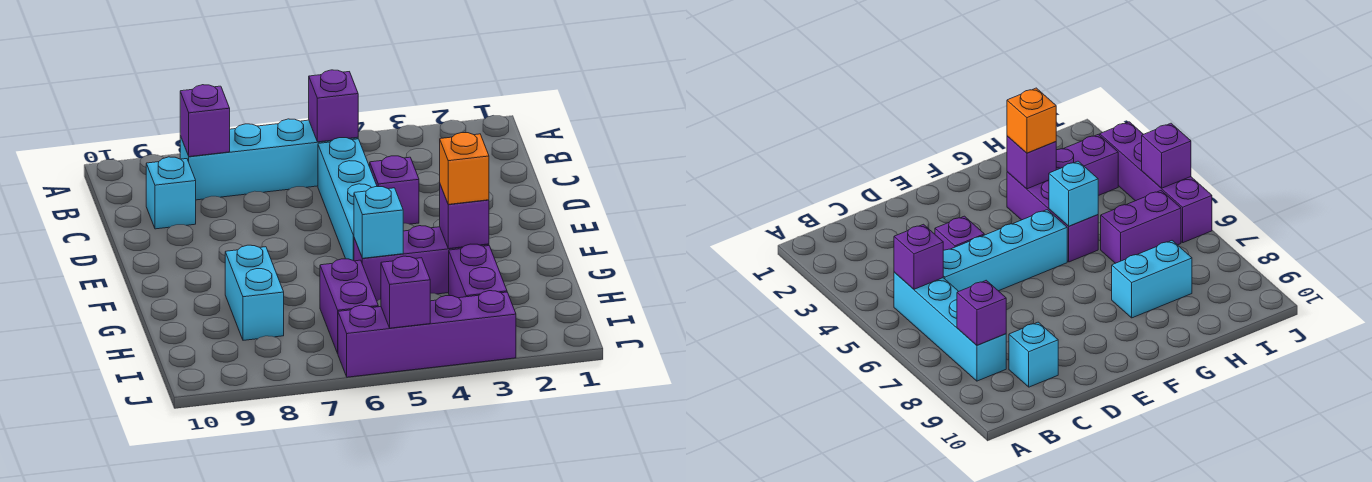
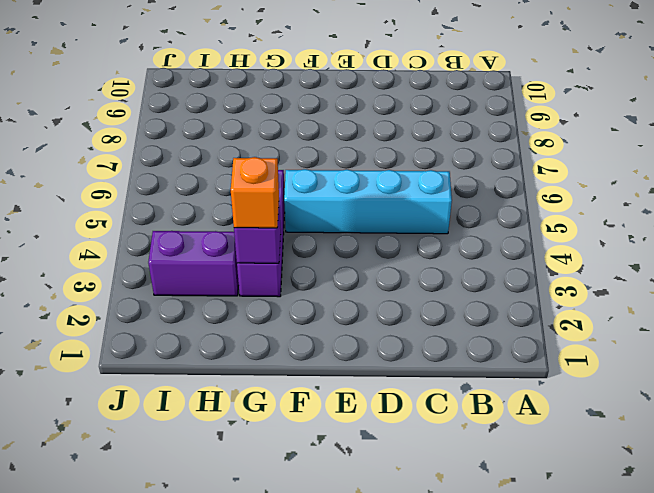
none -> cyan brick B5:B8 level 1
none -> cyan brick C9 level 1
none -> purple brick D4 level 1

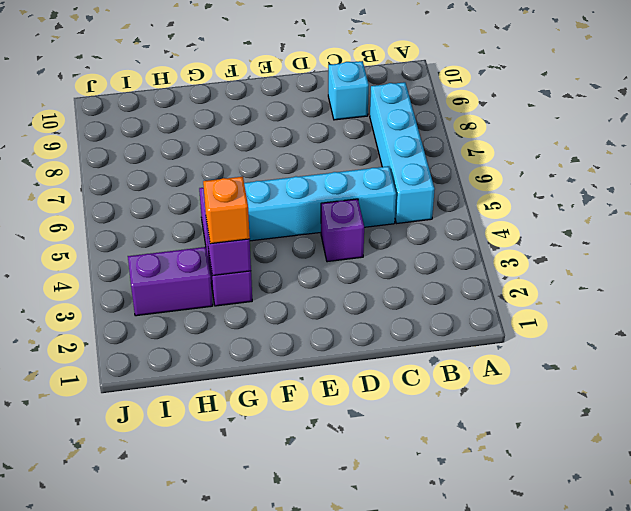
none -> cyan brick G8:H8 level 1
none -> purple brick H6:I6 level 1
none -> purple brick J3:J6 level 1

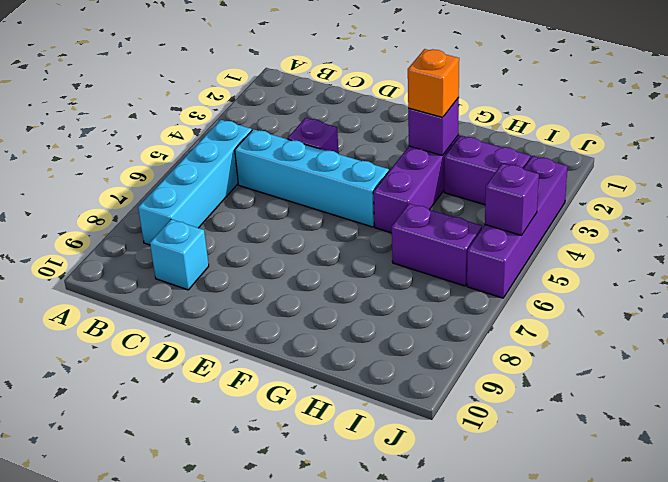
none -> cyan brick G8:H8 level 1
none -> purple brick B5 level 2
none -> purple brick B8 level 2

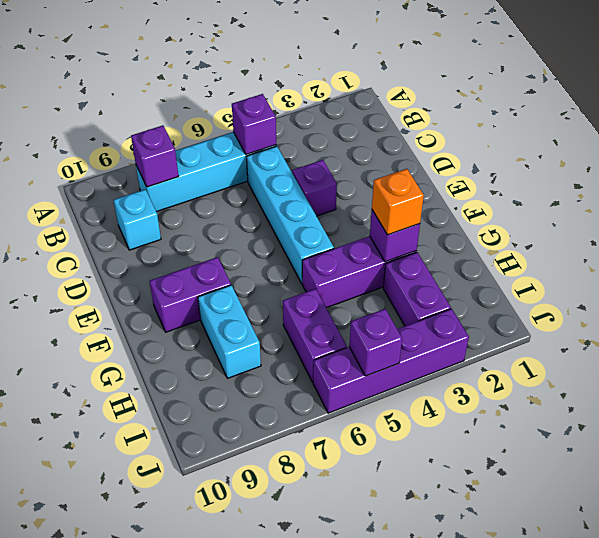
purple brick F8:F9 level 1 -> none
none -> cyan brick G5 level 2

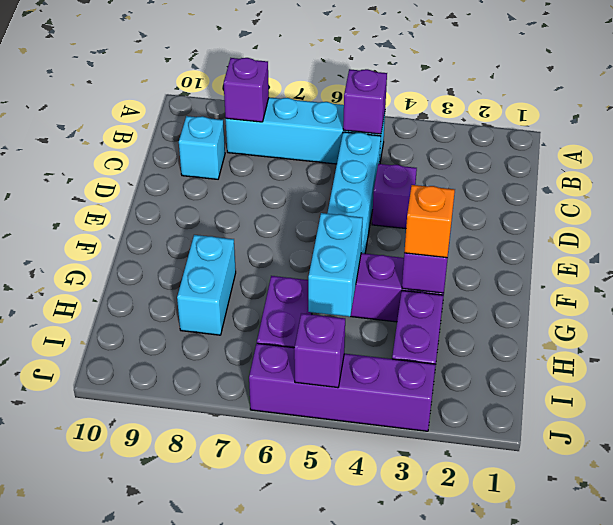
cyan brick G5:H5 level 2 -> cyan brick G5 level 2

